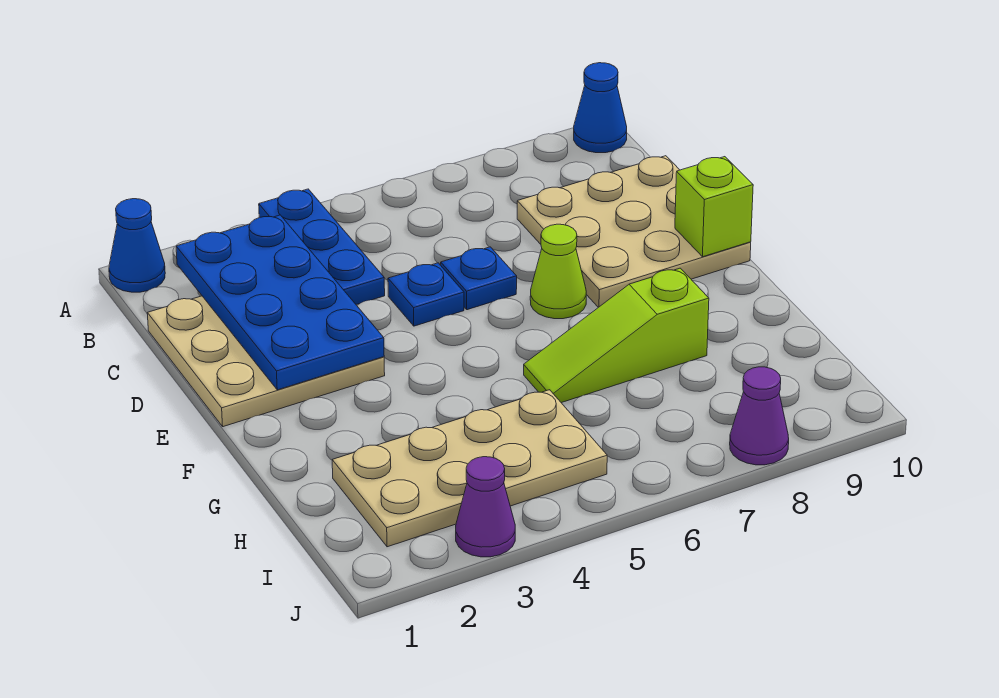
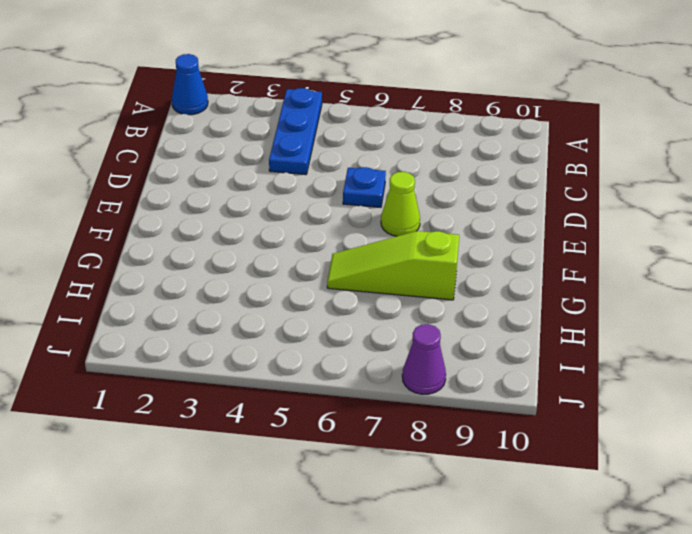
none -> blue cone A10 level 1
none -> tan plate C1:E3 level 1
none -> tan plate C8:E10 level 1

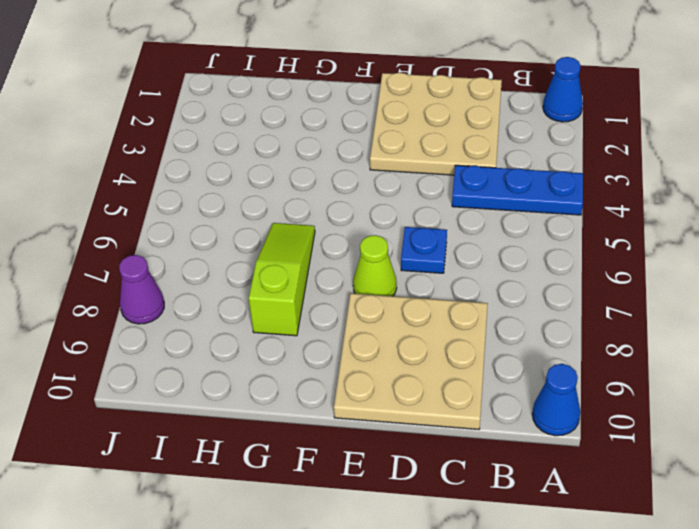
none -> blue plate D5 level 1
none -> tan plate H2:I5 level 1
none -> purple cone J3 level 1

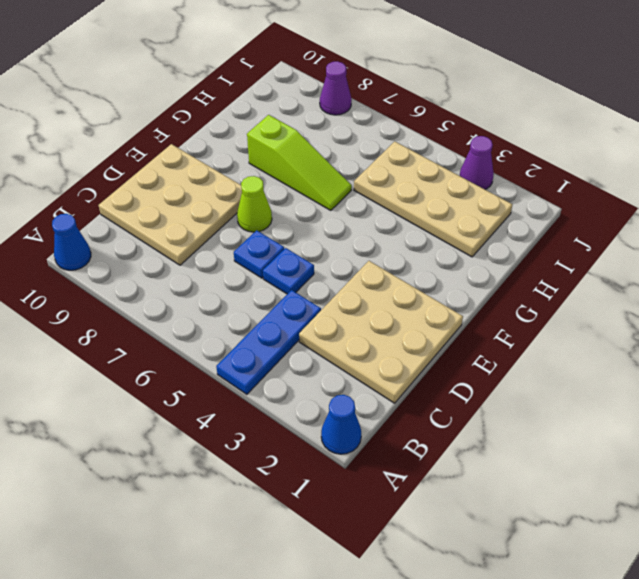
none -> blue plate B2:E3 level 2
none -> lime brick E10 level 2

